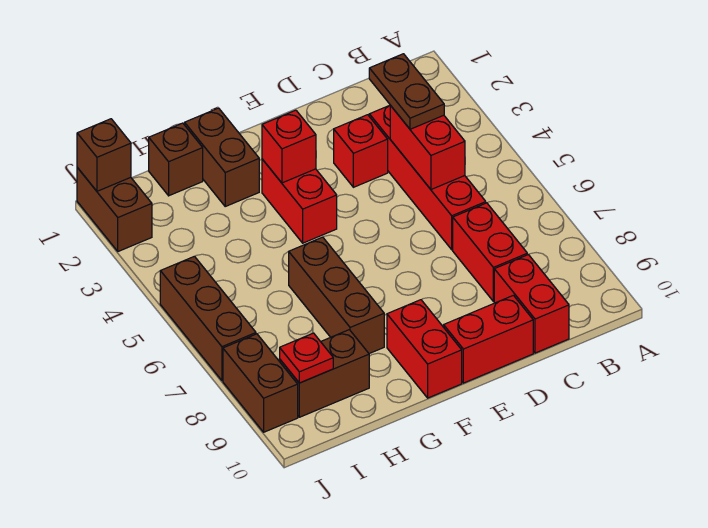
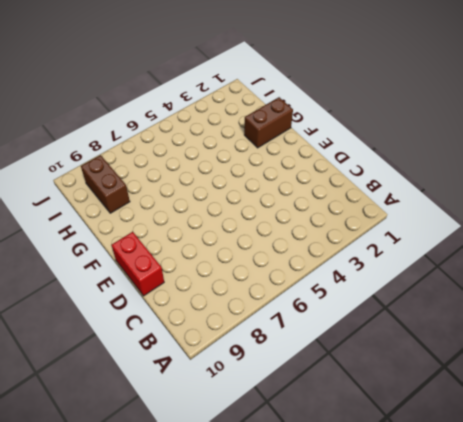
none -> red brick C3:C6 level 1
none -> red brick C7:C8 level 1
none -> red brick C9:C10 level 1

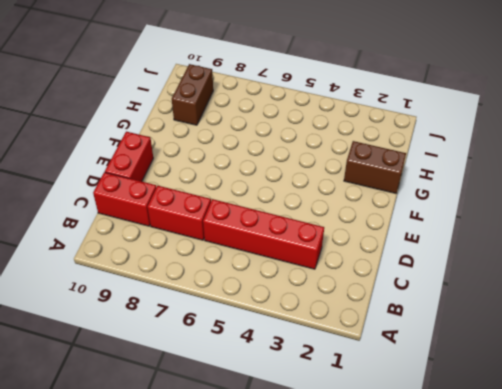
none -> red brick D3 level 1
none -> red brick F3:F4 level 1
none -> red brick F9:F10 level 1

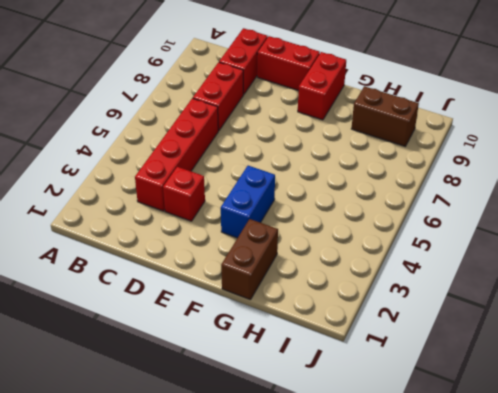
blue brick F3:F4 level 1 -> red brick F3:F4 level 1
none -> brown brick G6:G8 level 1
none -> brown brick H1 level 1
none -> brown brick J1:J2 level 1

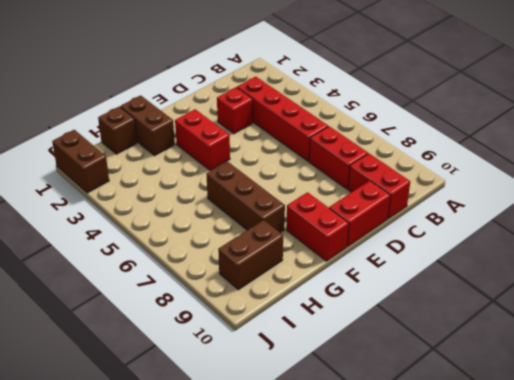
none -> brown brick J5:J7 level 1
none -> brown brick J8:J9 level 1
none -> red brick C4:C5 level 2

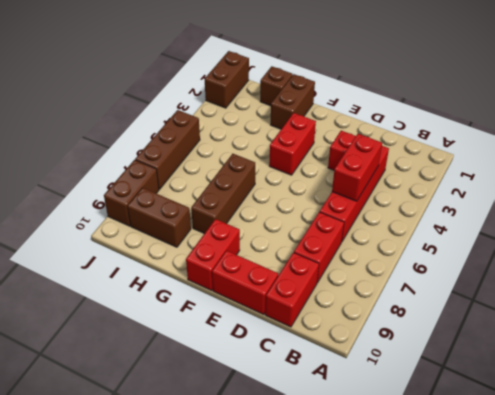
none -> red brick F3 level 2
none -> red plate I9 level 2
none -> brown brick J1 level 2

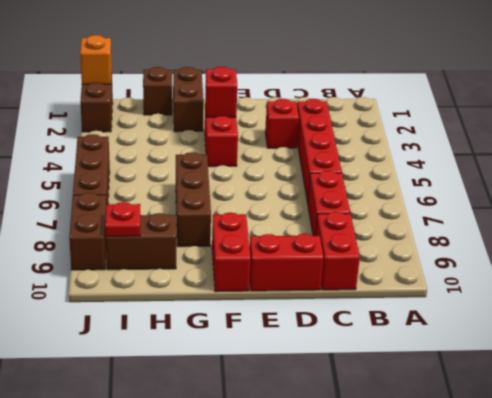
orange brick J1 level 2 -> brown brick J1 level 2
none -> red brick C4:C5 level 2
none -> brown plate C3:C4 level 3

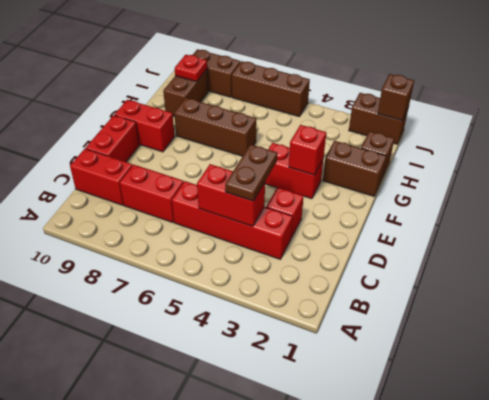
brown plate C4:D4 level 3 -> brown plate C3:C4 level 3

